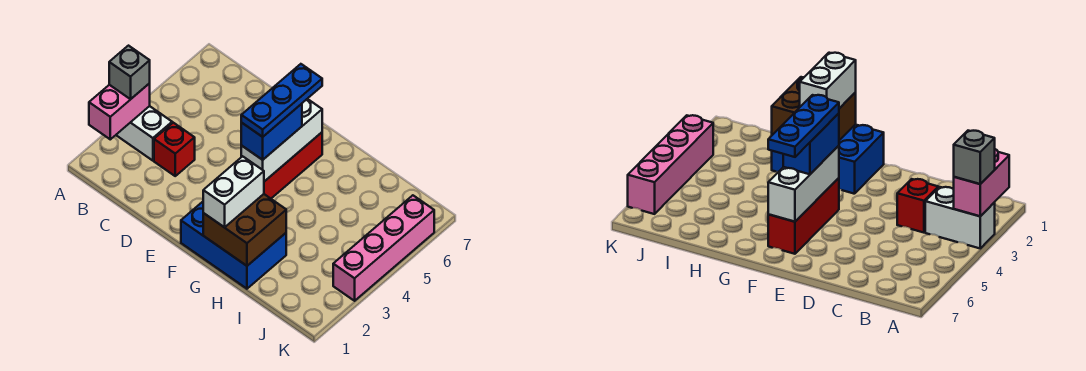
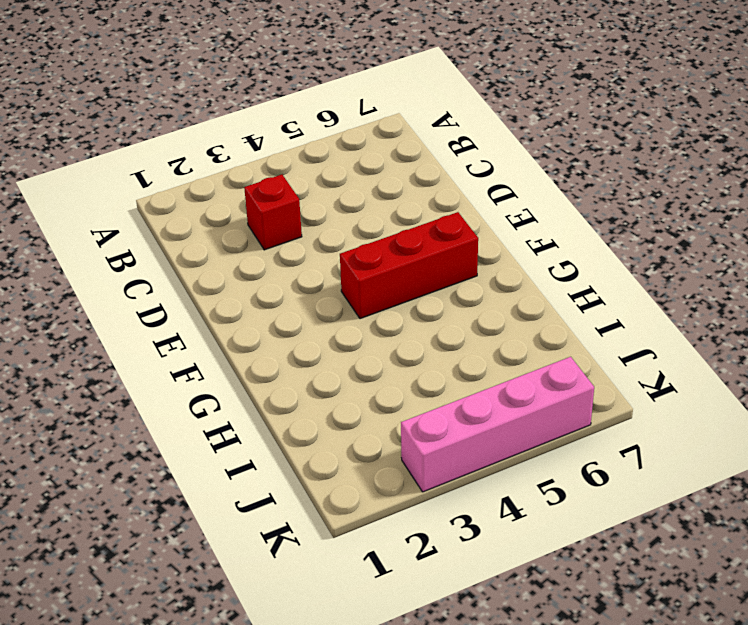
none -> white brick A3:B3 level 1
none -> blue brick F1:H2 level 1
none -> pink brick A2:A3 level 2

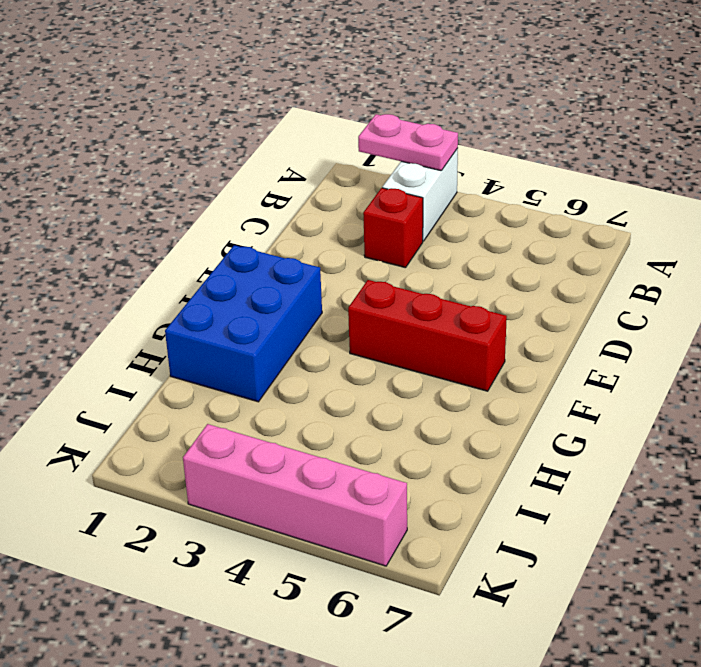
pink plate A2:A3 level 2 -> pink brick A2:A3 level 2
none -> white brick F4:F6 level 2
none -> brown brick G1:H2 level 2
none -> grey brick A3 level 3

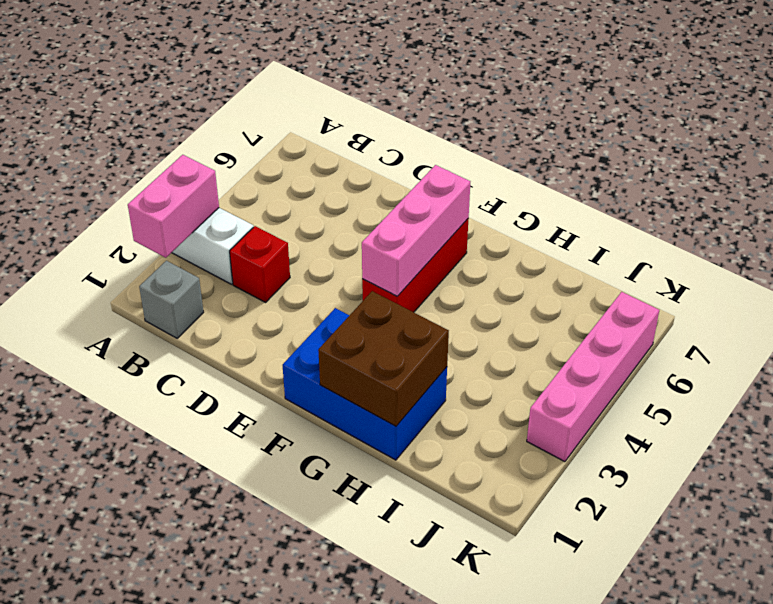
grey brick B1 level 1 -> grey brick A3 level 3
pink brick F4:F6 level 2 -> white brick F4:F6 level 2
none -> blue brick F4:F5 level 3
none -> white brick G1:G2 level 3
none -> blue plate F4:F6 level 4

